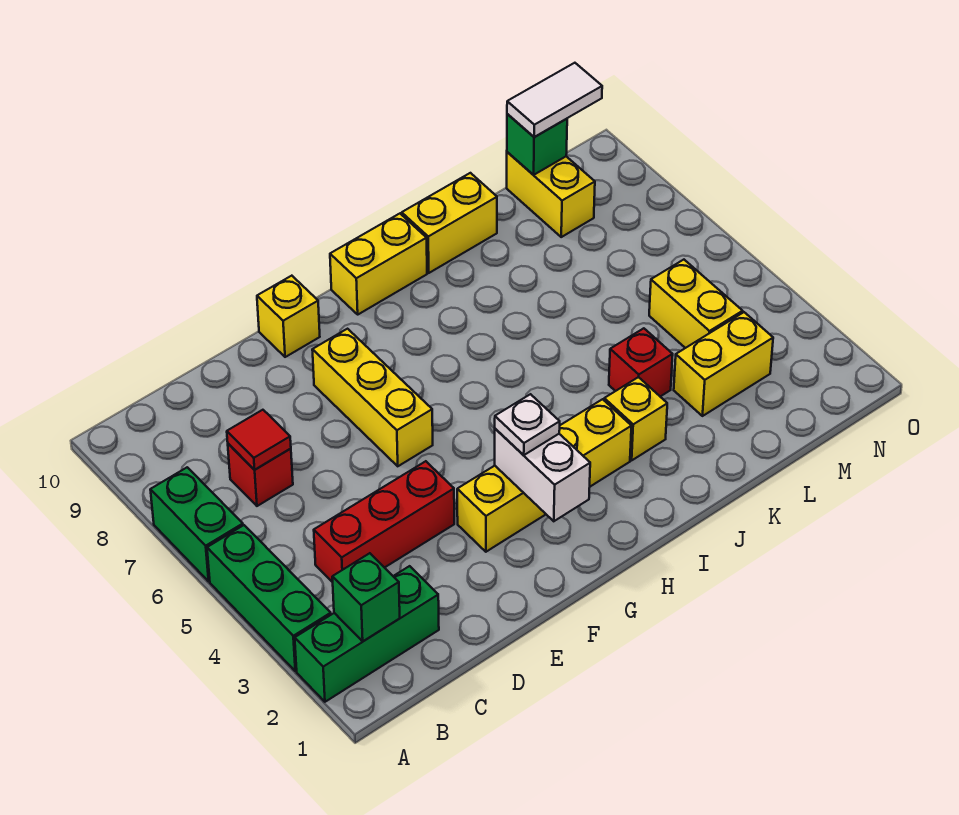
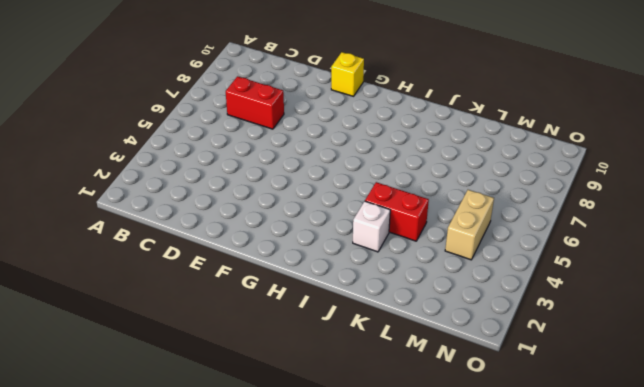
red brick C7:D7 level 1 -> red brick C7 level 1
white brick J3 level 1 -> yellow brick J3 level 1
red brick J4:K4 level 1 -> red brick K4 level 1
tan brick M4:M5 level 1 -> yellow brick M4:M5 level 1
none -> green brick A2:C2 level 1
none -> green brick A3:A5 level 1
none -> green brick A6:A7 level 1

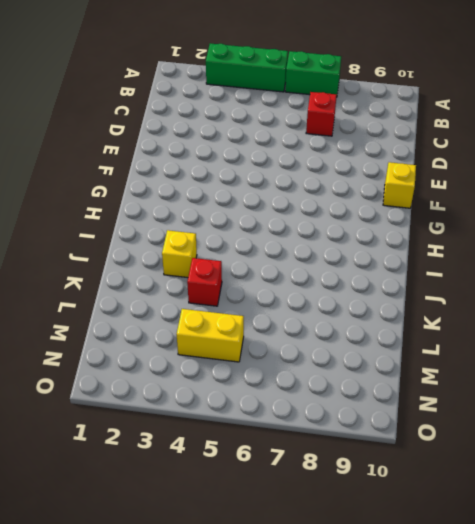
none -> green brick A2:C2 level 1
none -> red brick C4:E4 level 1
none -> yellow brick F3:I3 level 1

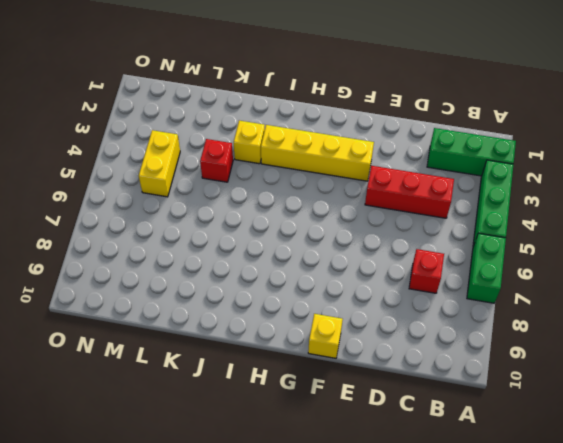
none -> yellow brick F6:F8 level 1
none -> yellow brick H10:I10 level 1
none -> yellow brick J10:K10 level 1

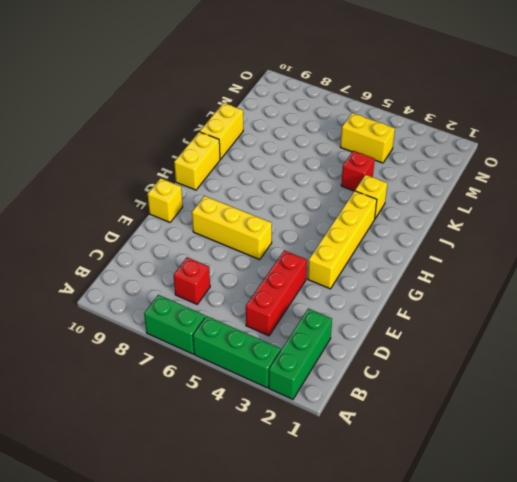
none -> yellow brick L3:M3 level 1
none -> yellow brick M9:M10 level 1
none -> green brick B2 level 2

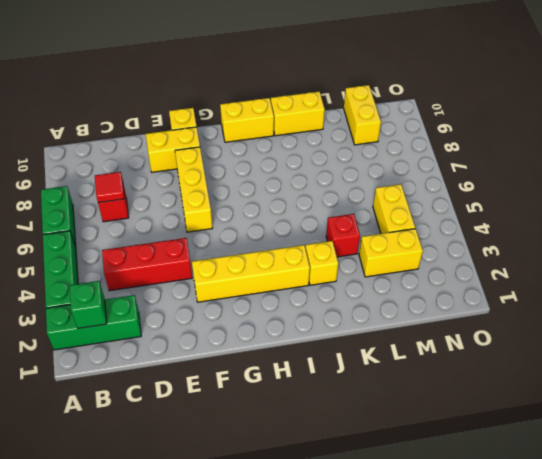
yellow brick E9:F9 level 1 -> none
none -> white brick G2:G3 level 2
none -> green brick M10 level 2
none -> white plate G3 level 3

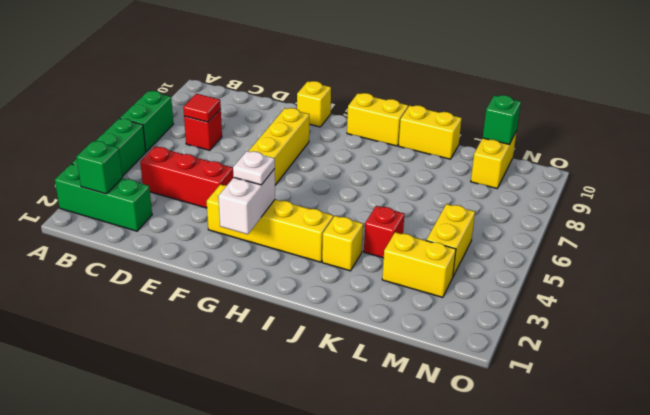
none -> white tile M10:N10 level 3

